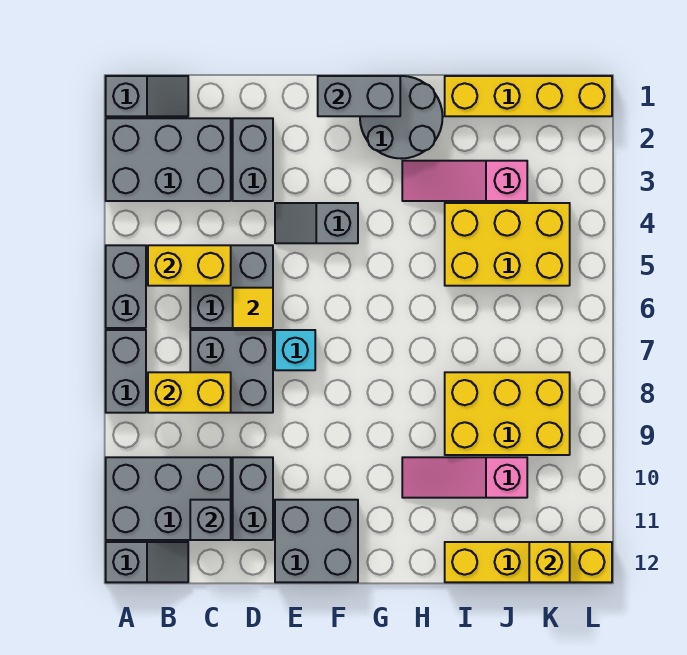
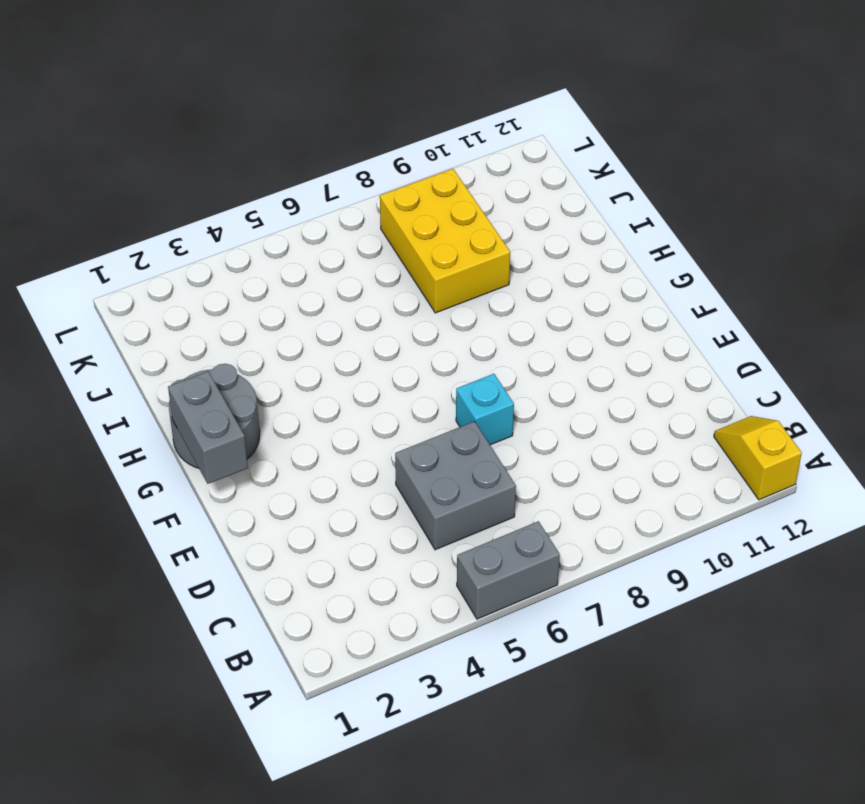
yellow slope A12:B12 level 1 top A -> grey slope A12:B12 level 1 top A
none -> grey slope A1:B1 level 1 top A
none -> grey brick A2:C3 level 1
none -> grey brick A7:A8 level 1

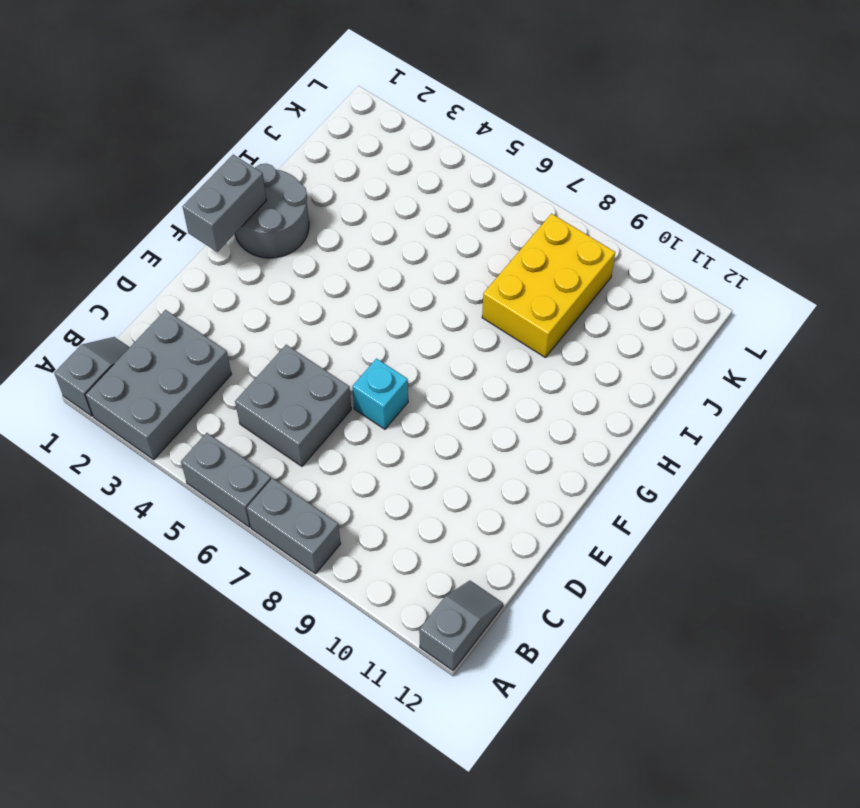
none -> grey brick A10:C11 level 1
none -> grey brick C7:D8 level 1
none -> grey brick D2:D3 level 1

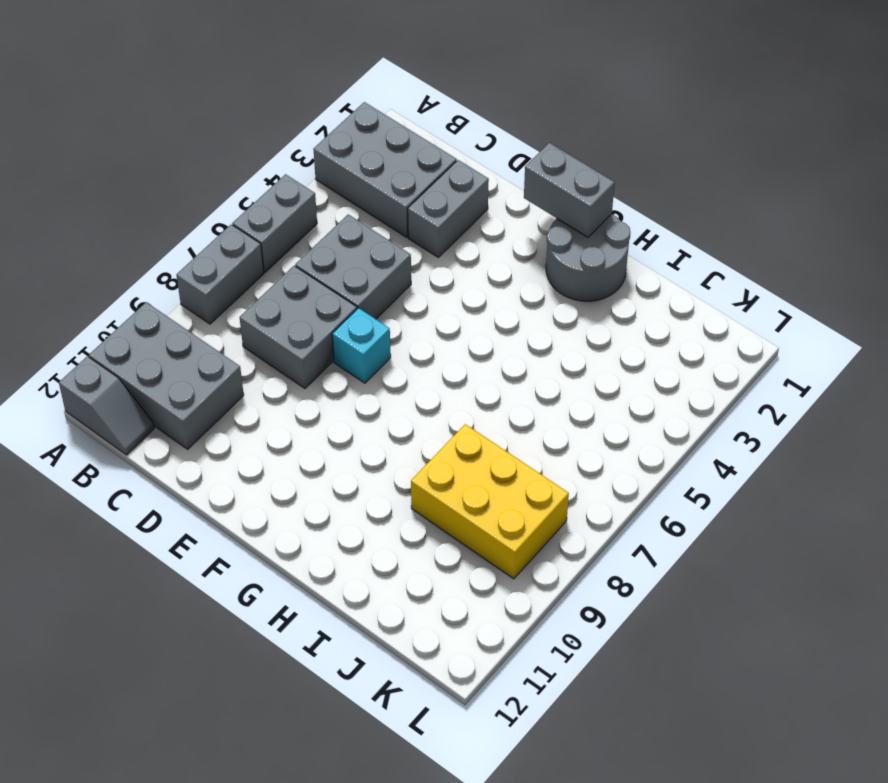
none -> grey slope A1:B1 level 1 top A
none -> grey brick D10:D11 level 1
none -> grey slope E4:F4 level 1 top F

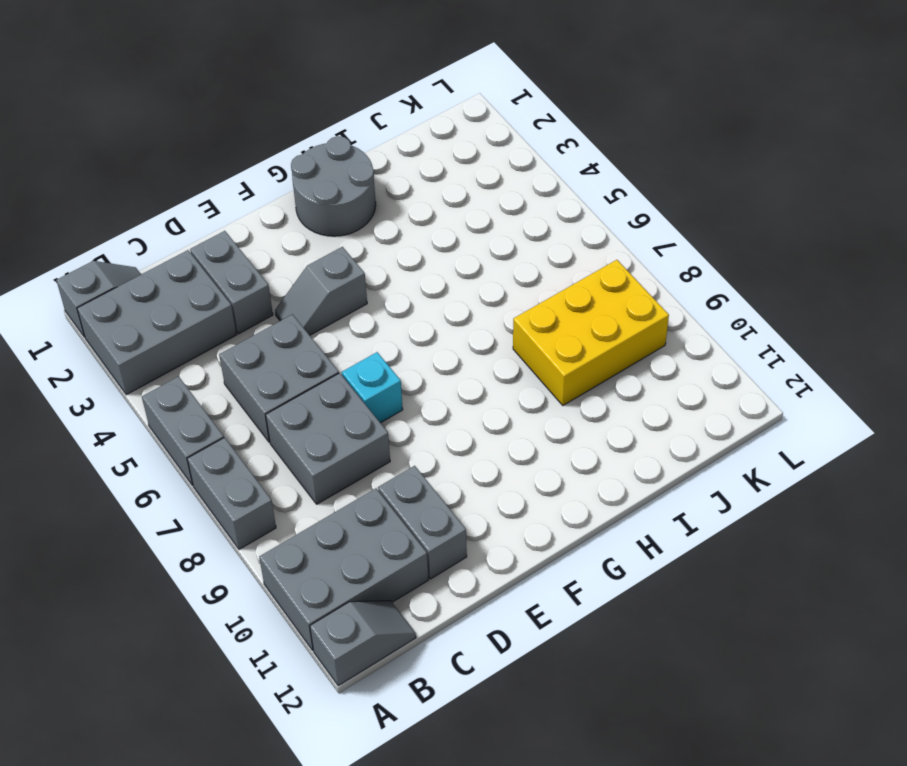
none -> grey brick E11:F12 level 1
none -> pink slope H3:J3 level 1 top J
none -> pink slope H10:J10 level 1 top J

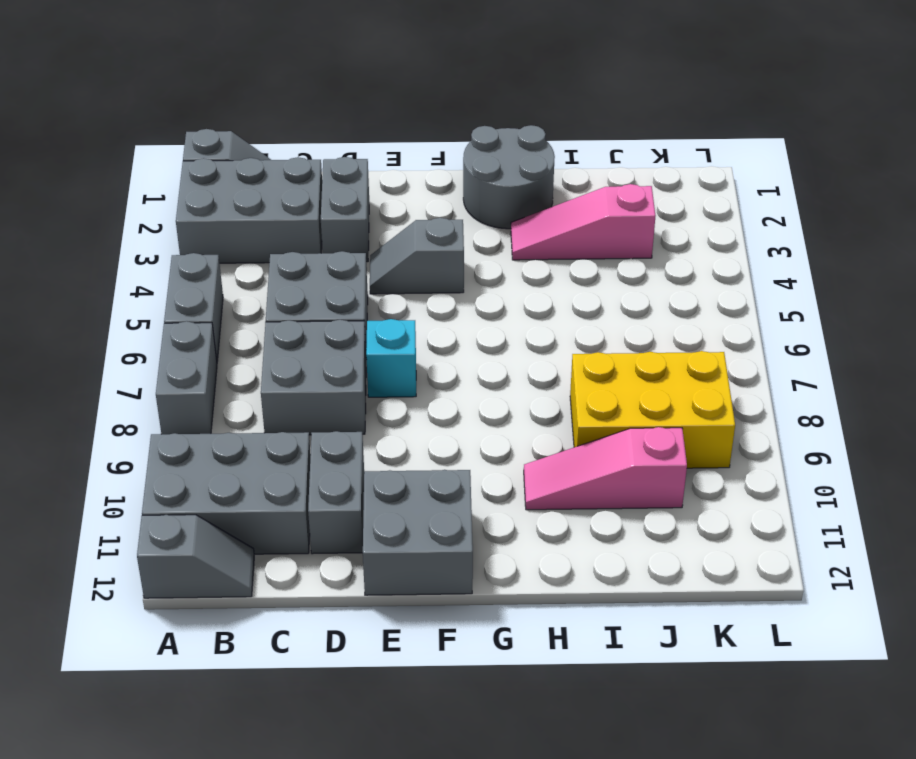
none -> yellow brick I1:L1 level 1
none -> yellow brick I4:K5 level 1
none -> yellow brick I12:L12 level 1

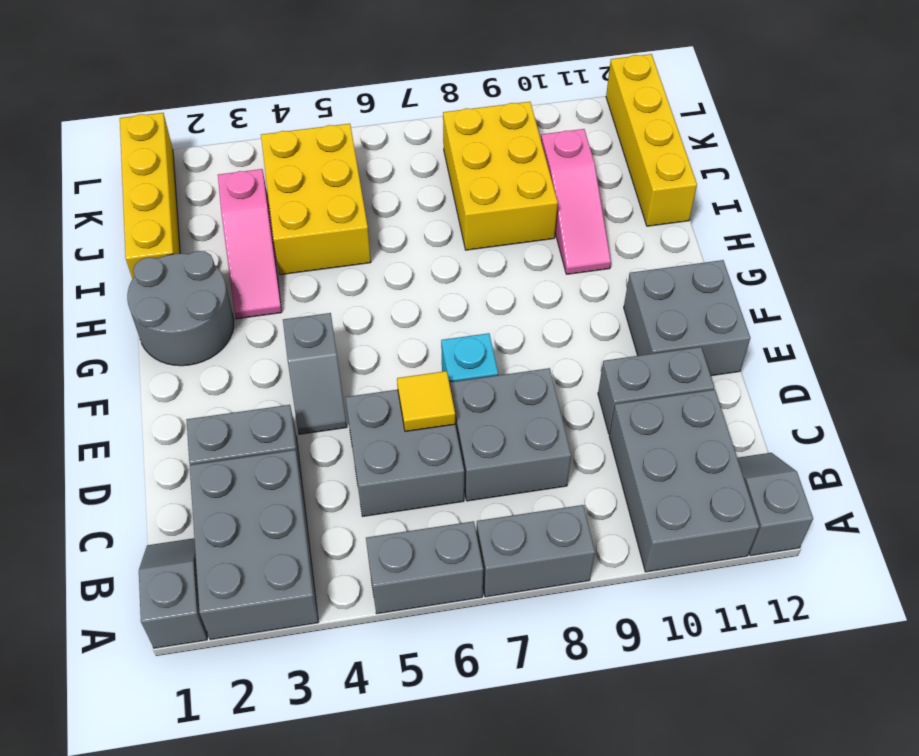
none -> yellow brick B5:C5 level 2
none -> yellow brick B8:C8 level 2
none -> grey brick C11 level 2

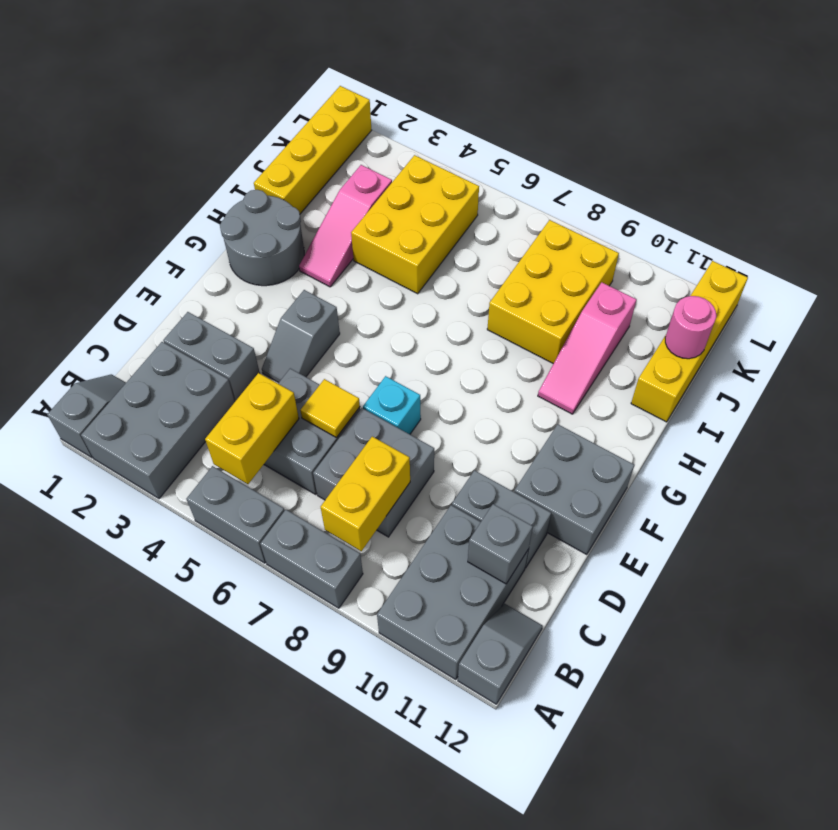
pink round brick J12 level 2 -> none
none -> grey brick F1:G1 level 2
none -> yellow brick K12 level 2

